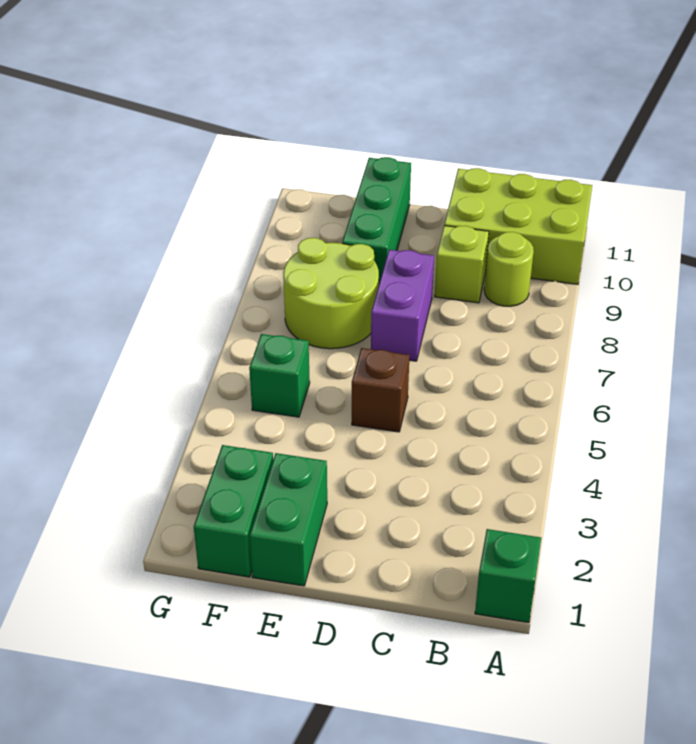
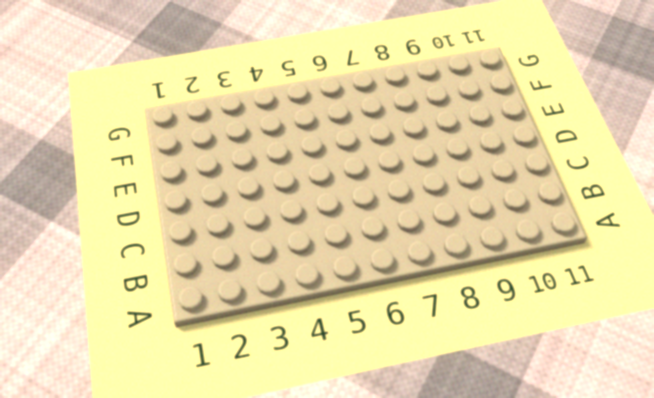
none -> green brick A1 level 1
none -> lime brick A10:C11 level 1

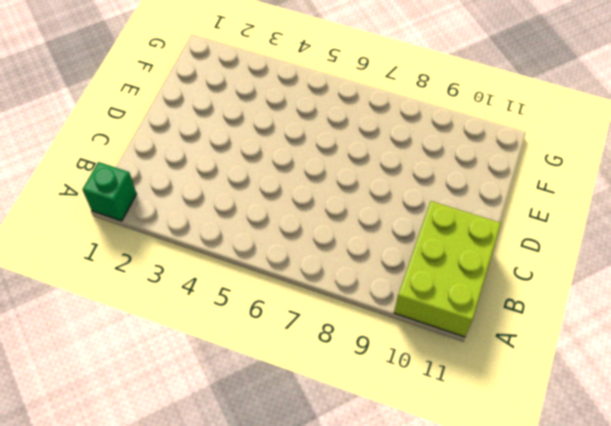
none -> lime round brick B9 level 1
none -> lime brick C9 level 1

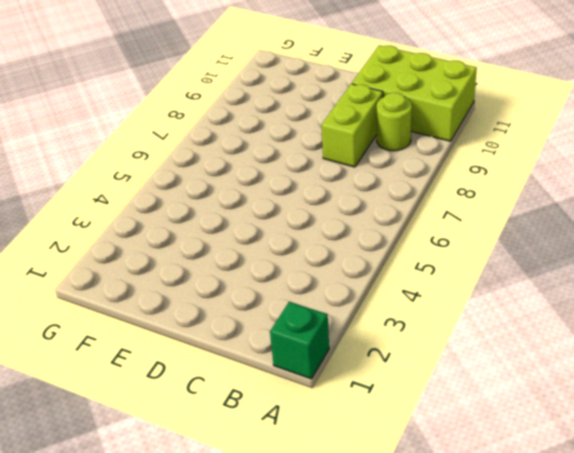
lime brick C8:C9 level 1 -> lime brick C9 level 1
none -> brown brick D5 level 1
none -> purple brick D7:D8 level 1

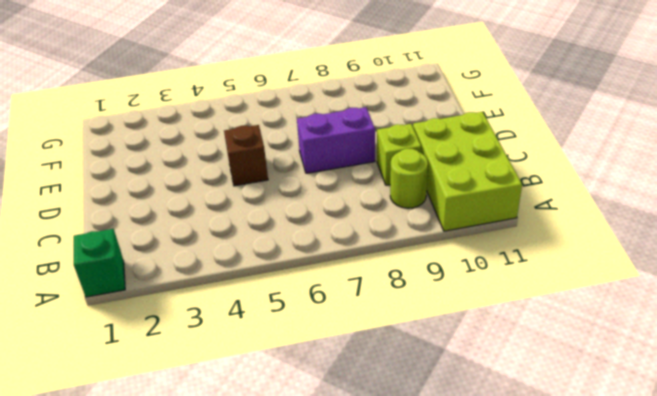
none -> green brick E1:E2 level 1
none -> lime round brick E7:F8 level 1

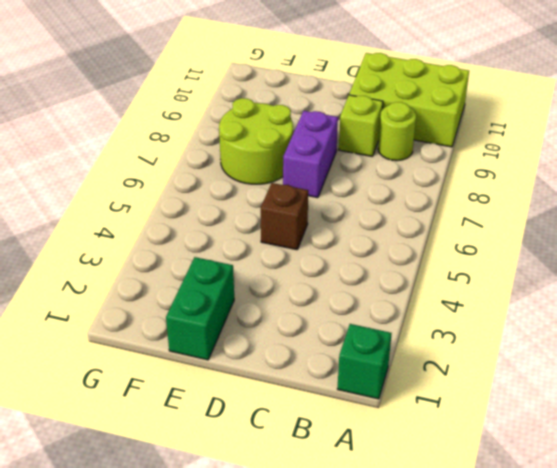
none -> green brick E9:E11 level 1
none -> green brick F1:F2 level 1

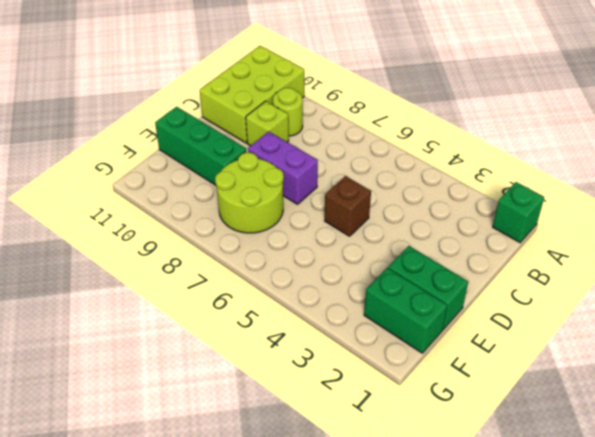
none -> green brick F5 level 1

